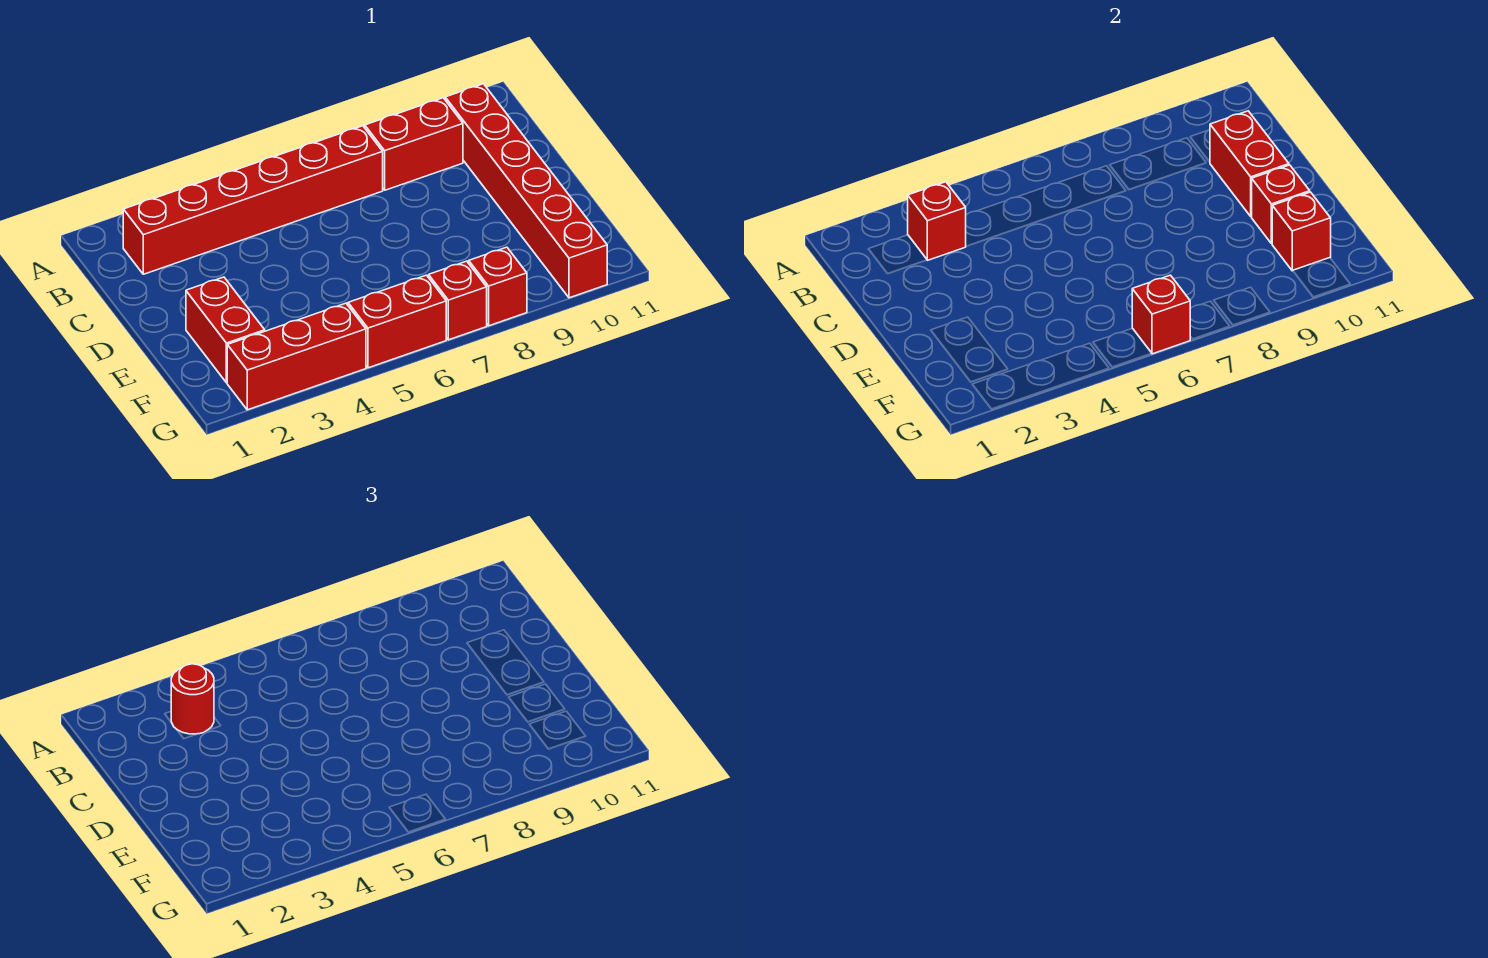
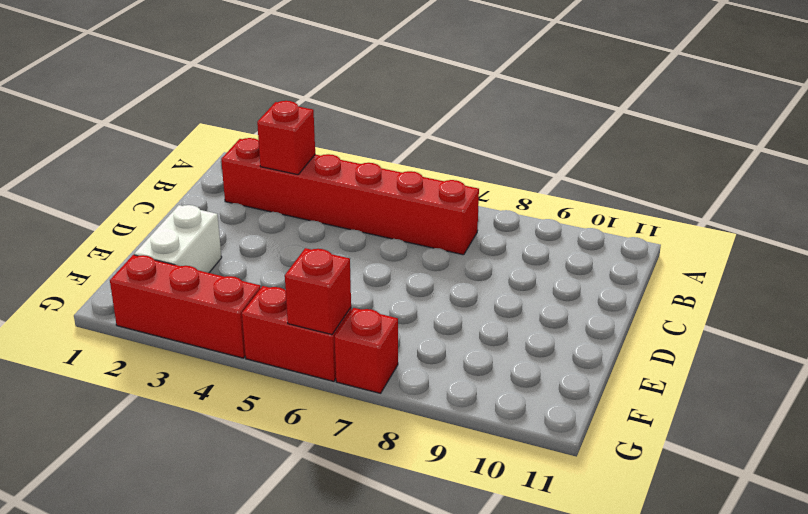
white brick E2:F2 level 1 -> red brick E2:F2 level 1
none -> red brick B8:B9 level 1
none -> red brick B10:G10 level 1
none -> red brick G8 level 1

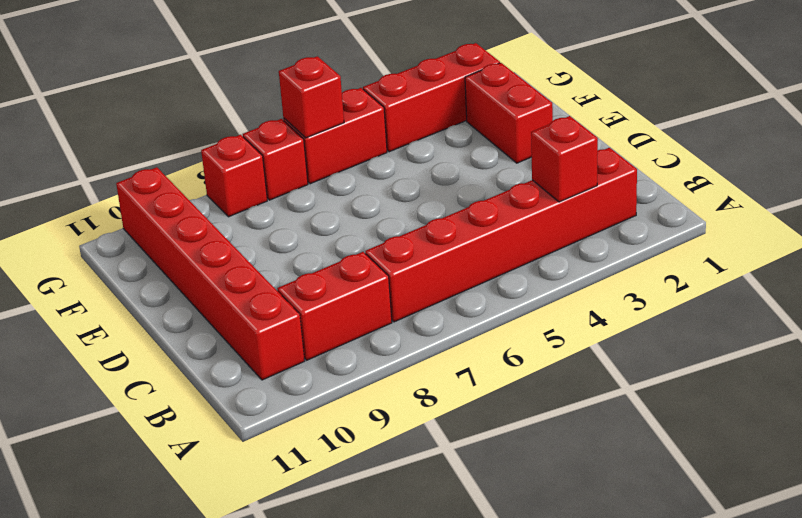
none -> red brick C10:D10 level 2
none -> red brick E10 level 2
none -> red brick F10 level 2

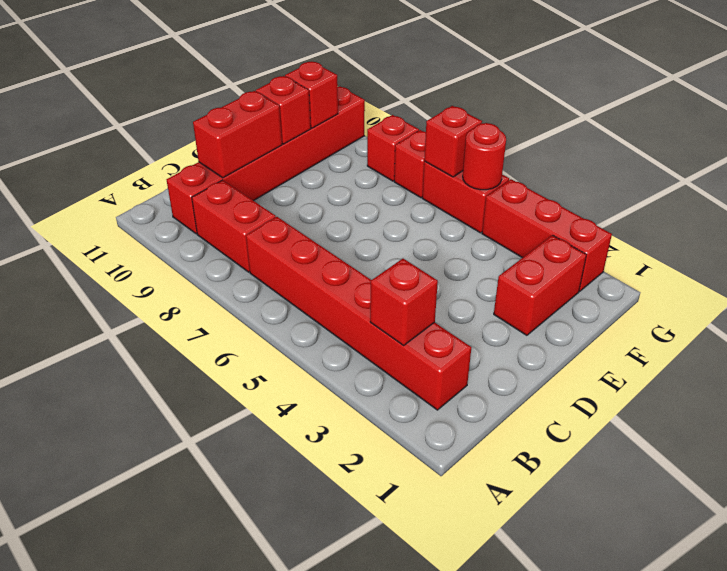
red round brick G5 level 2 -> red round brick B3 level 3

